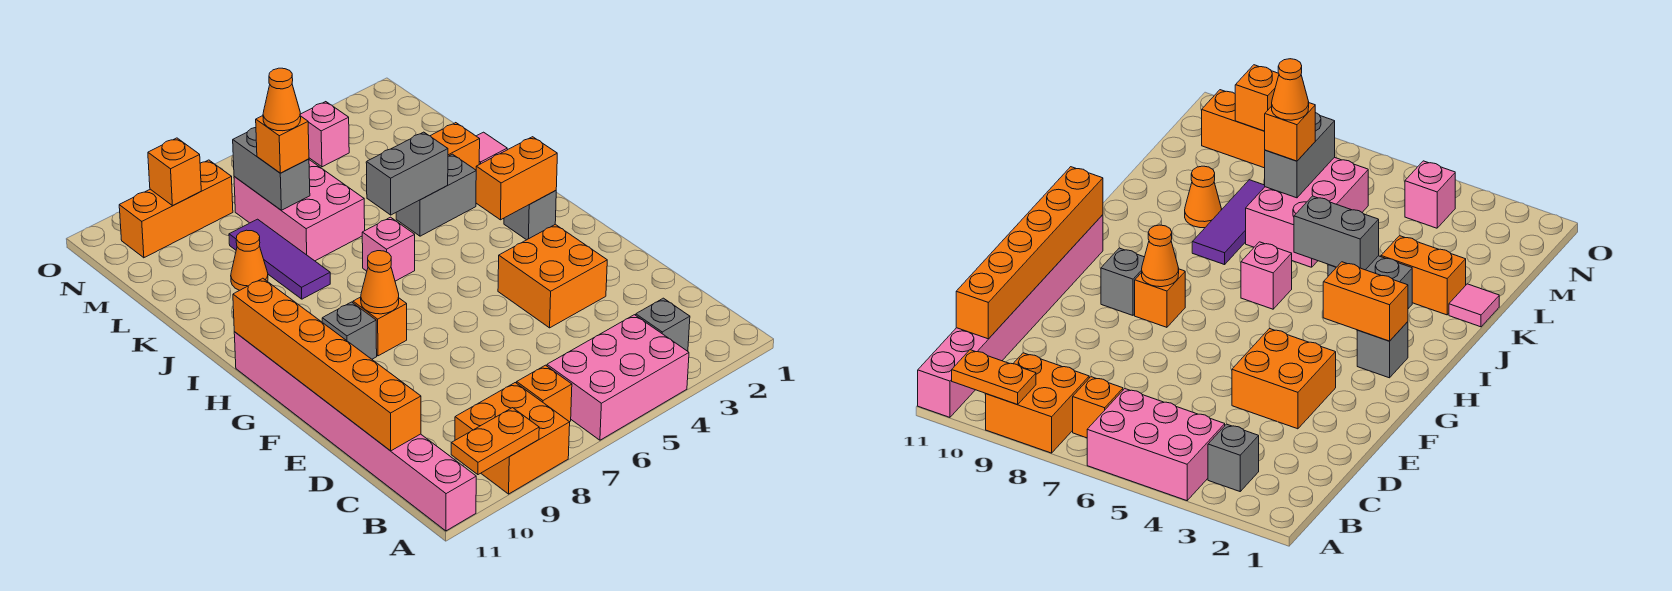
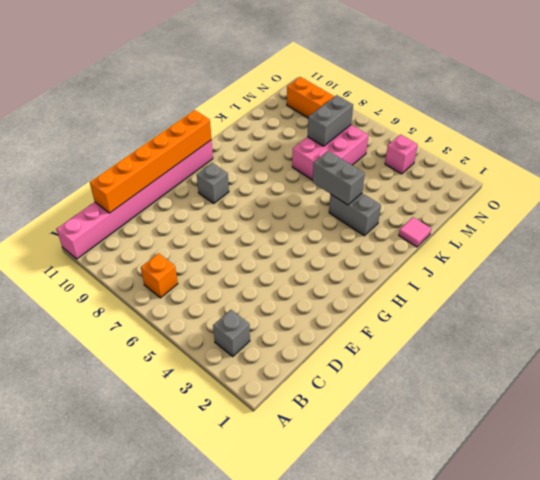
none -> pink brick A4:B6 level 1
none -> orange brick A8:B9 level 1
none -> orange brick E3:F4 level 1

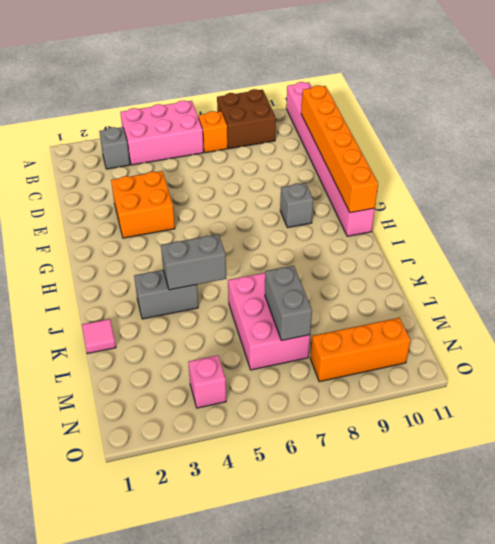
brown brick A8:B9 level 1 -> orange brick A8:B9 level 1
none -> orange brick G8 level 1
none -> grey brick H2 level 1
none -> pink brick I6 level 1

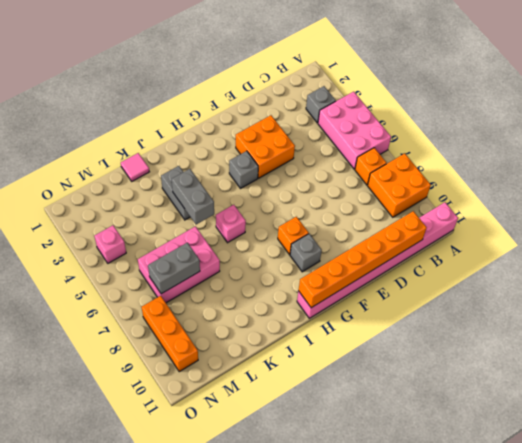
grey brick G4 level 1 -> grey brick H2 level 1
none -> purple tile J8:L8 level 1
none -> orange brick K2:K3 level 1
none -> orange cone K9 level 1

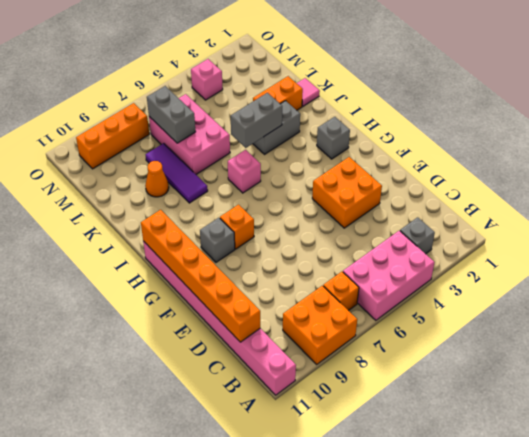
none -> orange plate A9:A10 level 2
none -> orange cone G8 level 2
none -> orange brick H2:H3 level 2

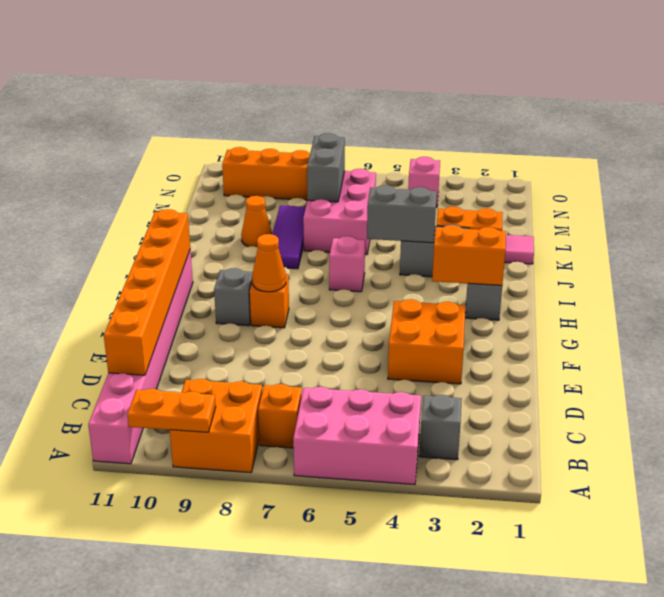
none -> orange brick N9 level 2
none -> orange brick L7 level 3
none -> orange cone L7 level 4

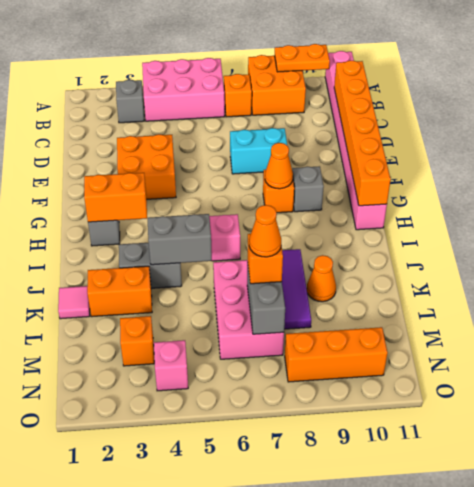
cyan brick E7:E8 level 1 -> none
orange brick M3 level 1 -> orange brick N9 level 2

